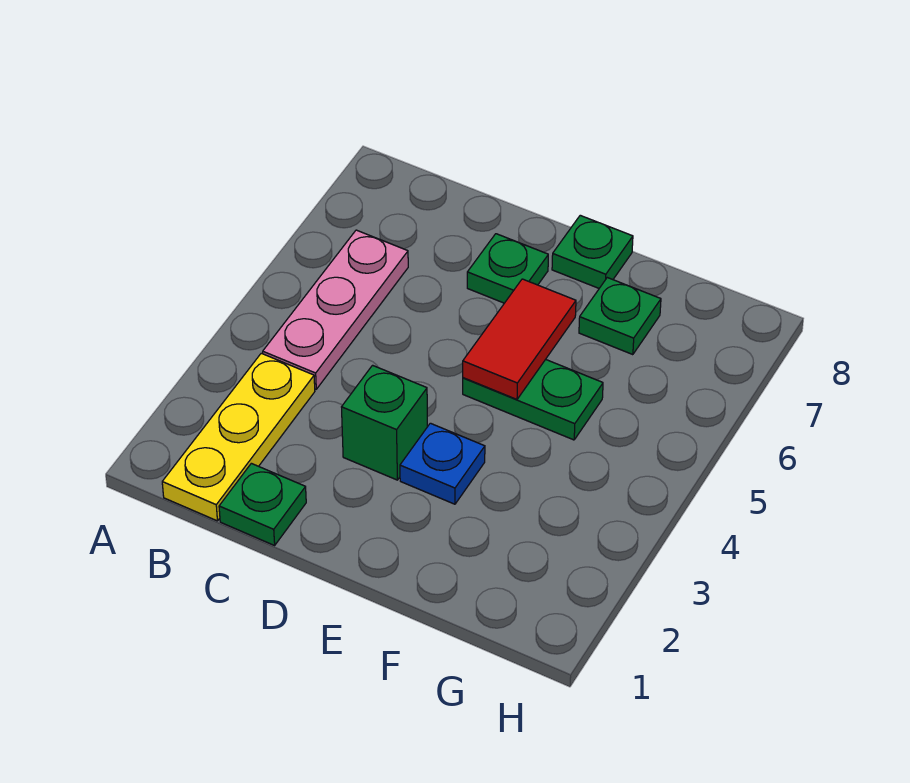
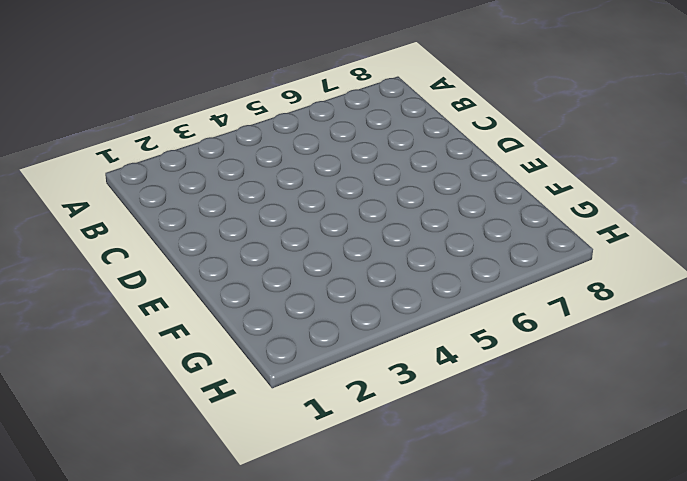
none -> yellow plate B1:B3 level 1
none -> pink plate B4:B6 level 1

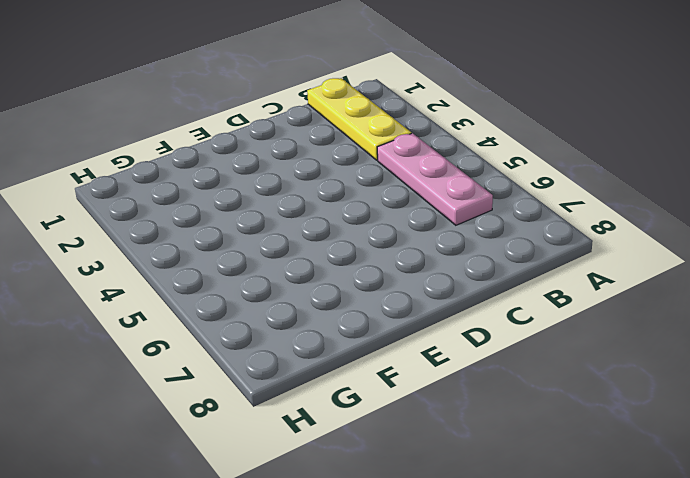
none -> green plate C1 level 1
none -> green brick D3 level 1

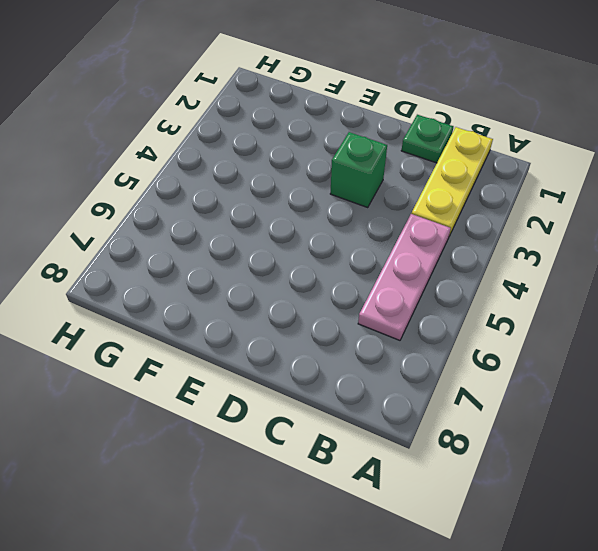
none -> green plate D7 level 1
none -> blue plate E3 level 1

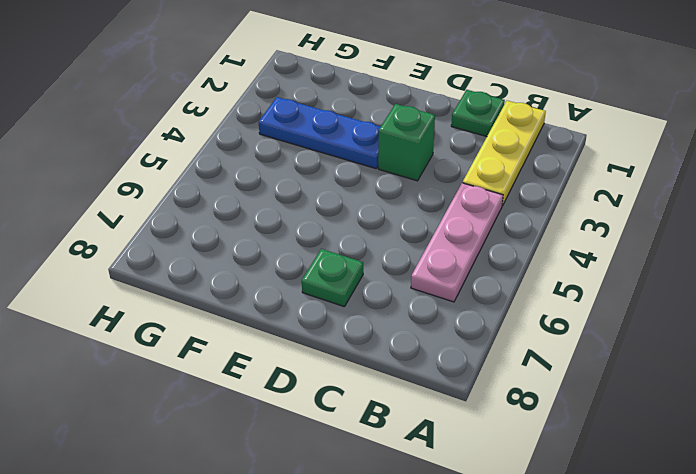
blue plate E3:G3 level 1 -> blue plate E3 level 1
none -> green plate E5:F5 level 1
none -> green plate E8 level 1

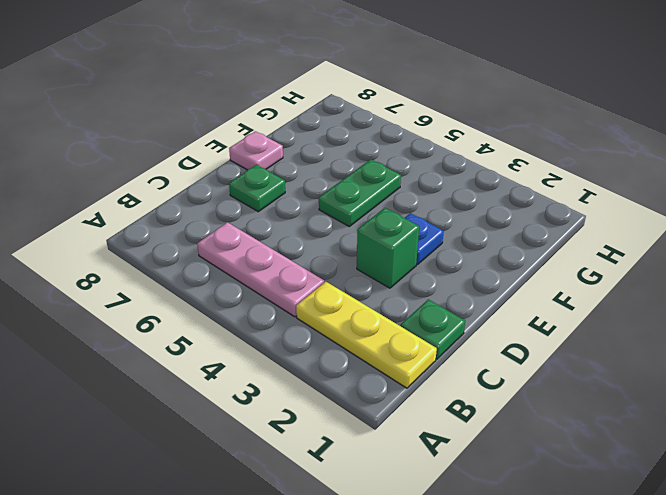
pink plate E8 level 1 -> green plate E8 level 1
none -> green plate F7 level 1
none -> red tile E5:E6 level 2

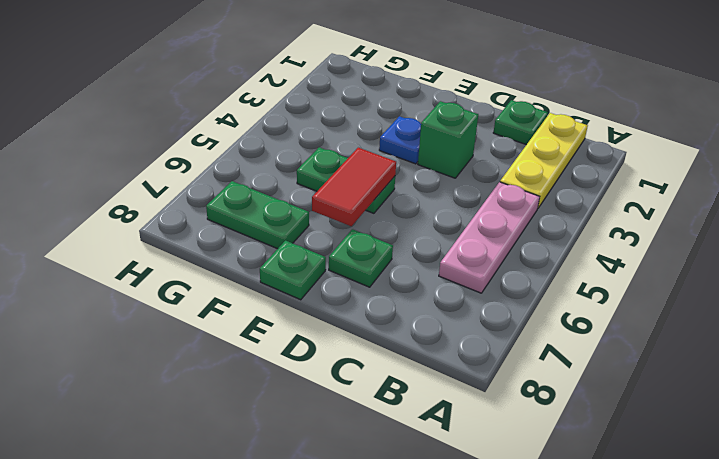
green plate F7:G7 level 1 -> green plate F7 level 1

